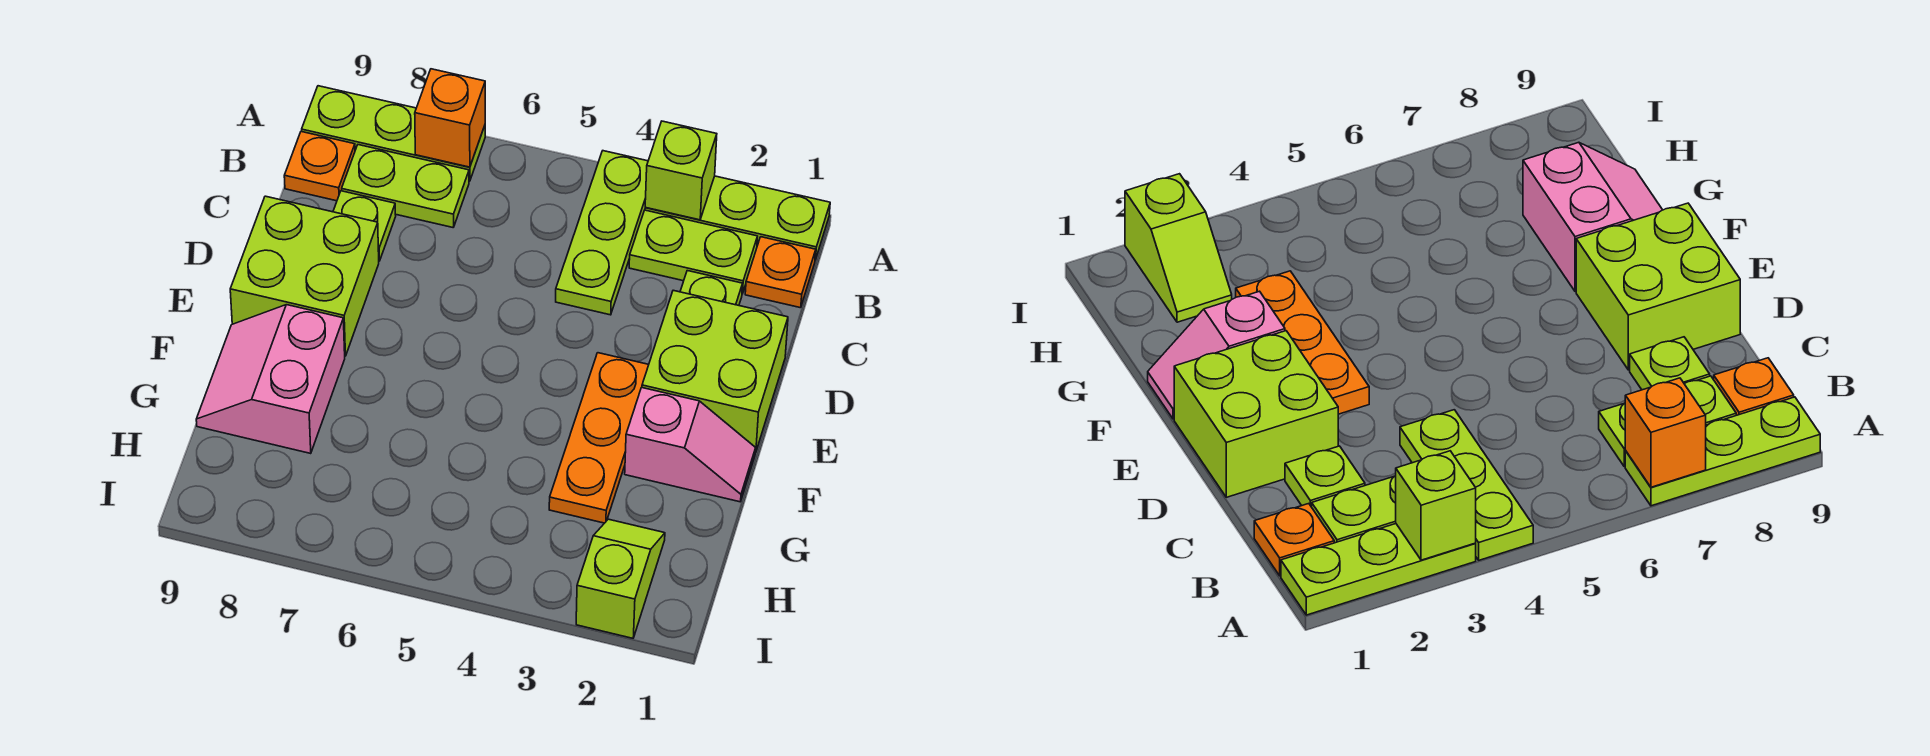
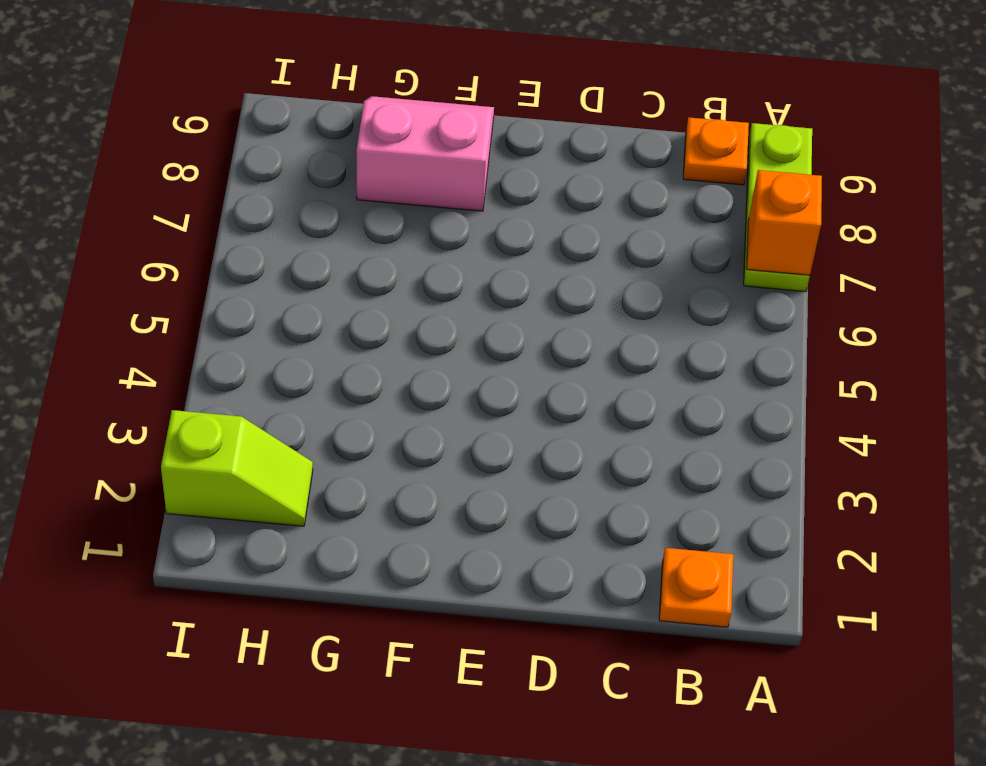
none -> lime plate A1:A3 level 1
none -> lime plate A4:C4 level 1
none -> lime plate B2:B3 level 1

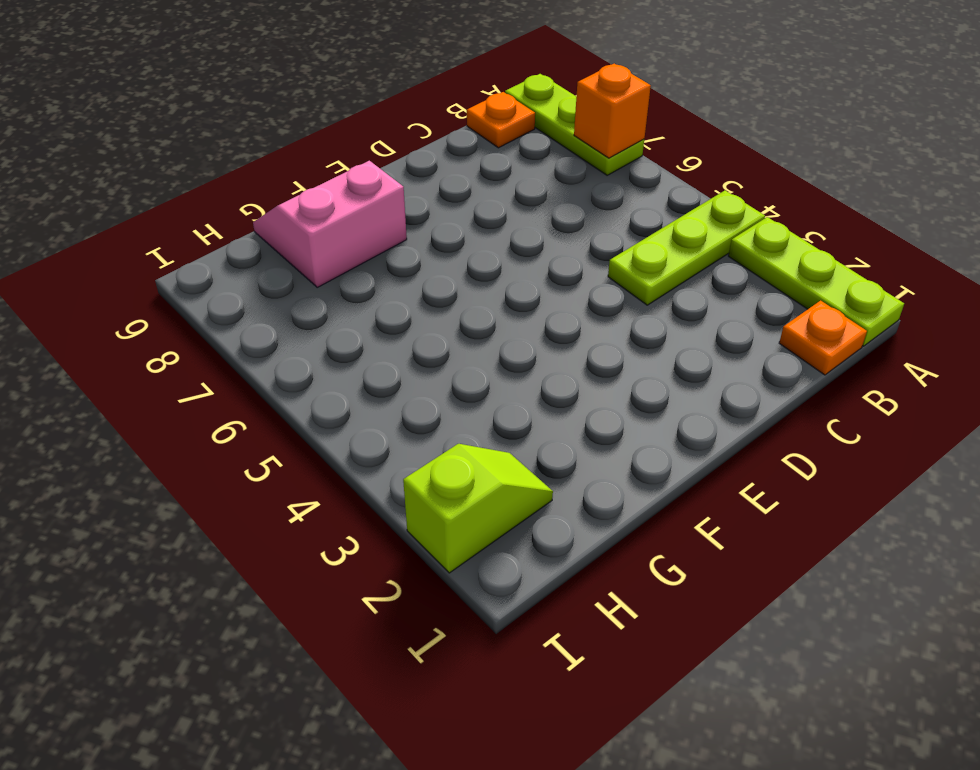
none -> lime plate B2:B3 level 1
none -> lime plate B7:B8 level 1
none -> lime plate C2 level 1

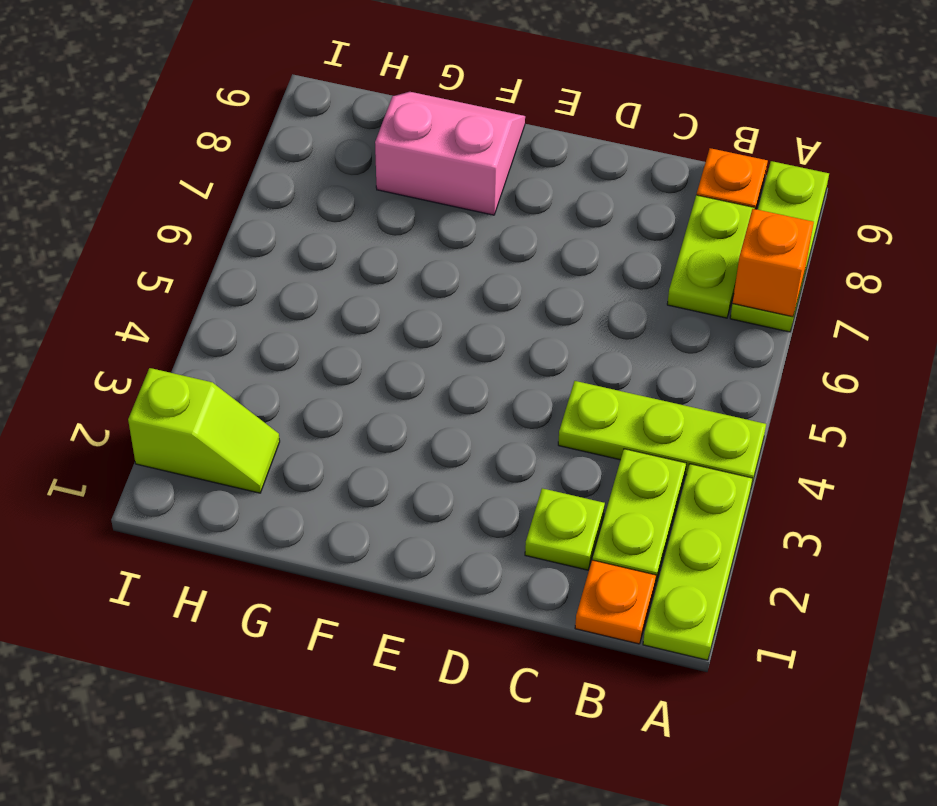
none -> lime plate C8 level 1
none -> lime brick D1:E2 level 1
none -> lime brick D8:E9 level 1

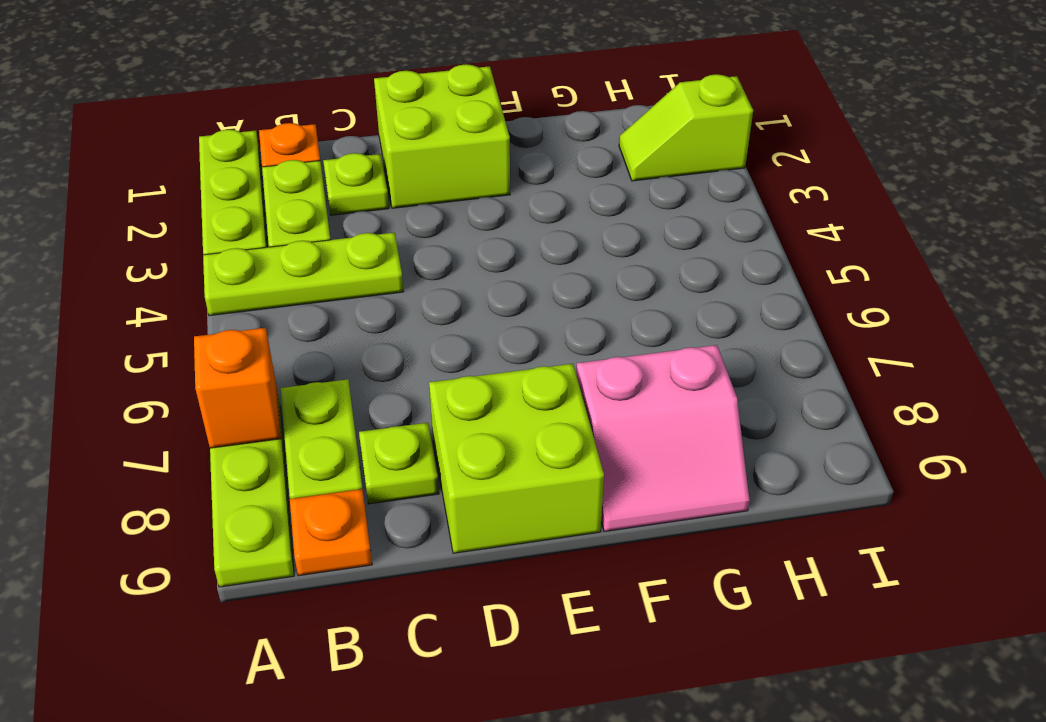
none -> orange plate E3:G3 level 1
none -> pink slope F1:F2 level 1 top 2
none -> lime brick A3 level 2

